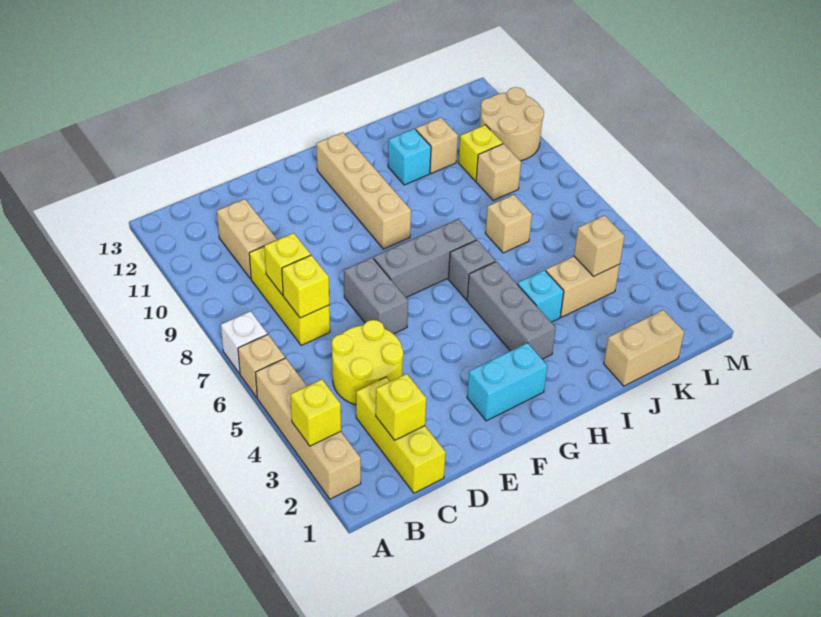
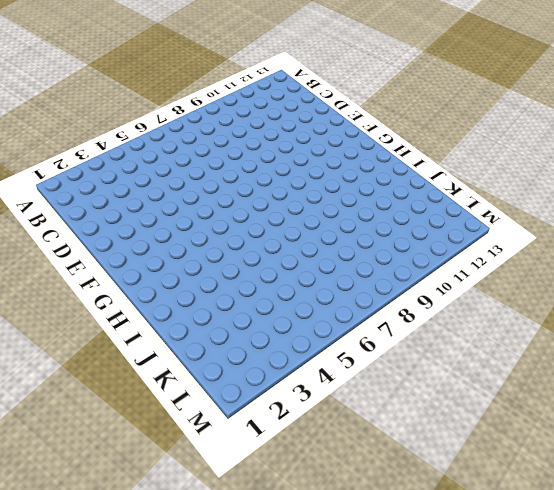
none -> tan brick A2:A5 level 1
none -> tan brick A6 level 1
none -> white brick A7 level 1

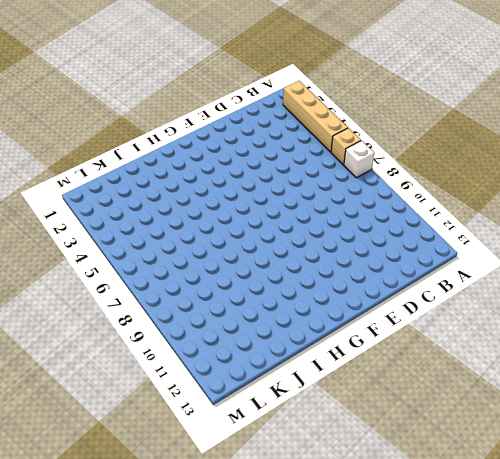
none -> yellow brick C1:C3 level 1
none -> yellow round brick C4:D5 level 1
none -> yellow brick C7:C9 level 1

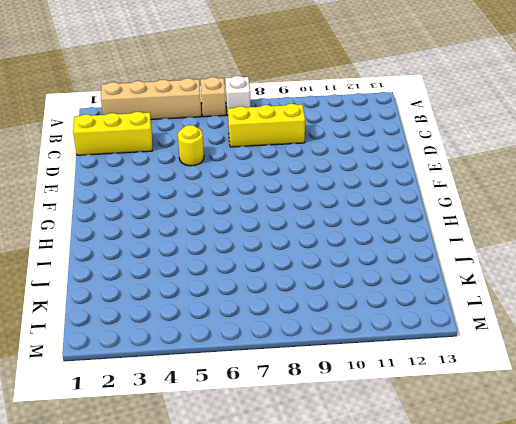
yellow round brick D5 level 1 -> yellow round brick C4:D5 level 1
none -> tan brick C10:C11 level 1
none -> grey brick E6:E7 level 1
none -> cyan brick F2:G2 level 1

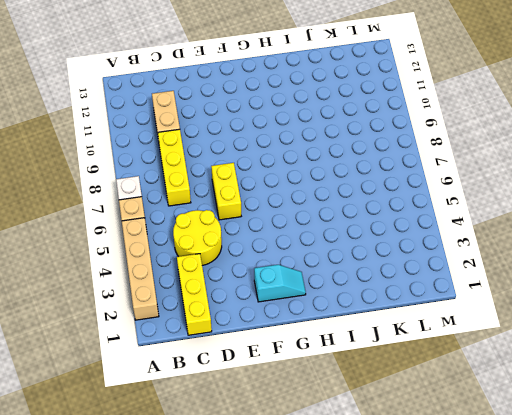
yellow brick E6:E7 level 1 -> grey brick E6:E7 level 1
cyan slope F2:G2 level 1 top F -> cyan brick F2:G2 level 1
none -> grey brick F7:H7 level 1
none -> tan brick G9:G12 level 1
none -> grey brick H3:H5 level 1

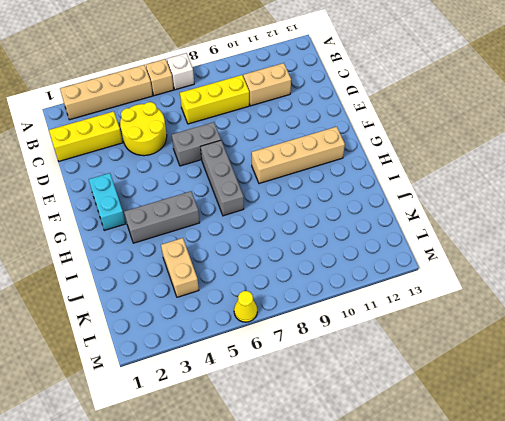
yellow cone M6 level 1 -> none
none -> grey brick H6 level 1
none -> cyan brick I4 level 1
none -> cyan brick I11 level 1

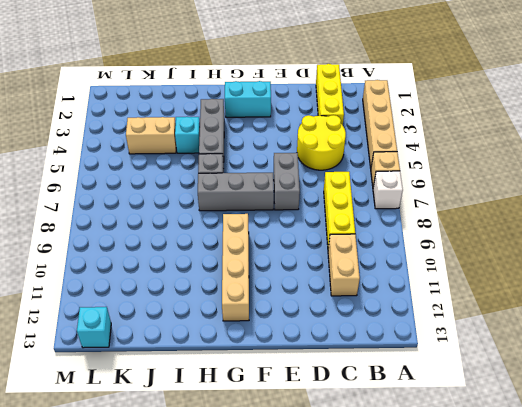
cyan brick L13 level 1 -> cyan brick I11 level 1
none -> tan brick J1:K1 level 1
none -> tan brick J7 level 1
none -> tan brick J11 level 1

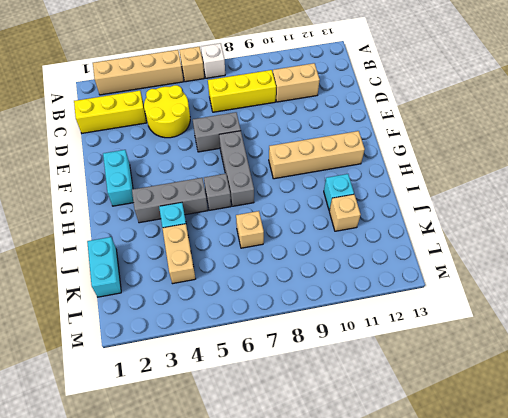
cyan brick J1:K1 level 1 -> tan brick J1:K1 level 1
none -> tan brick K9 level 1
none -> yellow brick K10 level 1
none -> tan round brick L10:M11 level 1

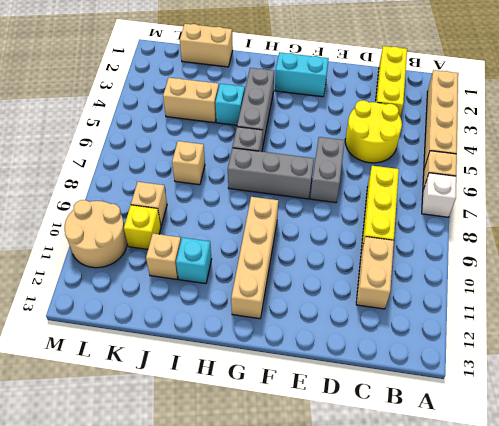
none -> yellow brick A3 level 2
none -> yellow brick C2 level 2
none -> yellow brick C7 level 2

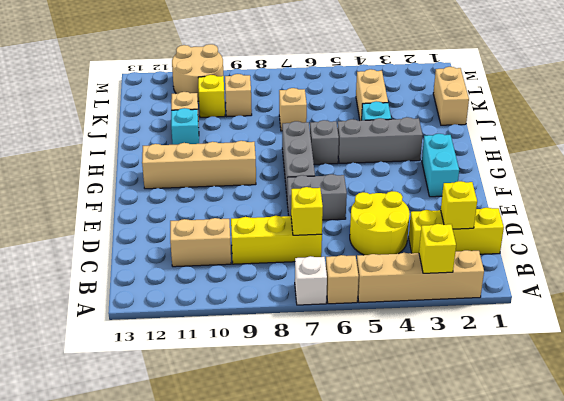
none -> yellow brick C8 level 2
none -> tan brick K4 level 2

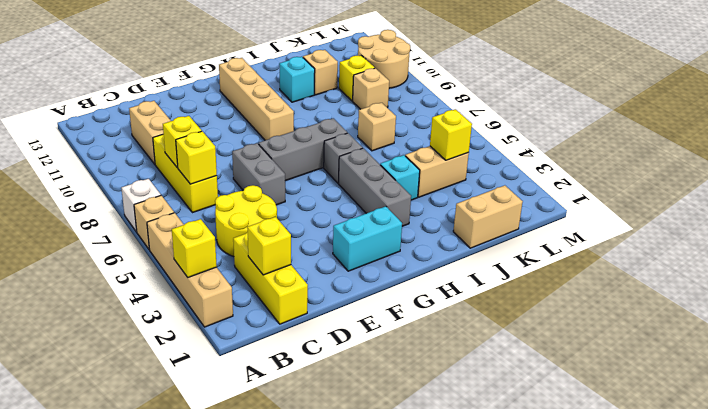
yellow brick K4 level 2 -> tan brick K4 level 2

